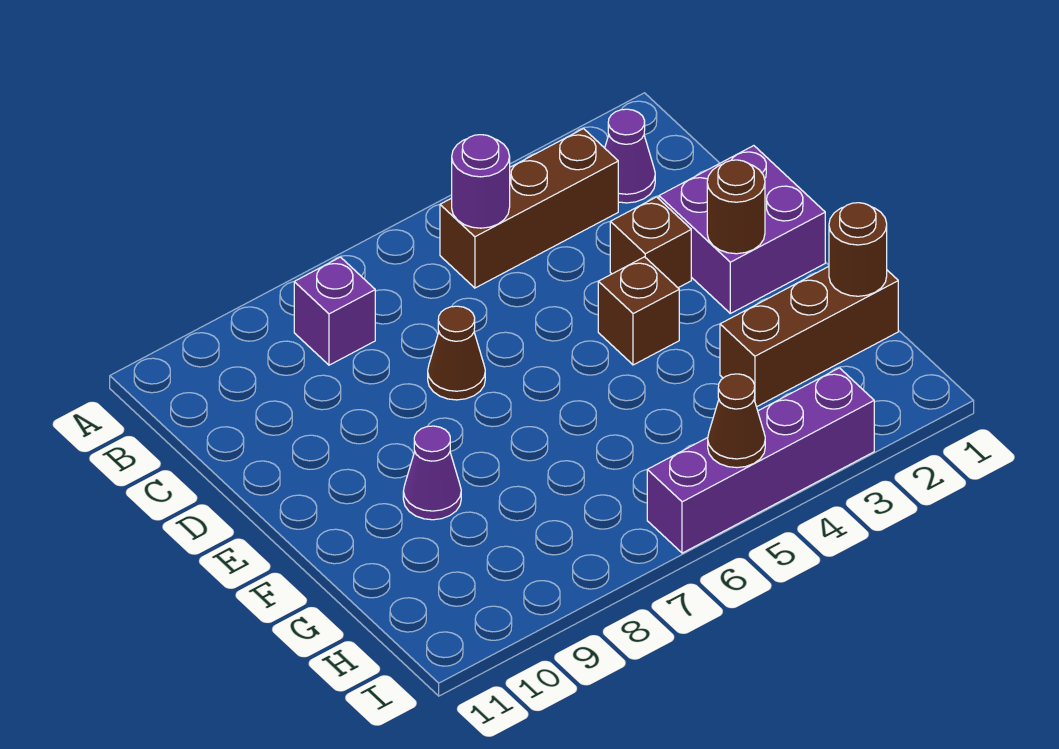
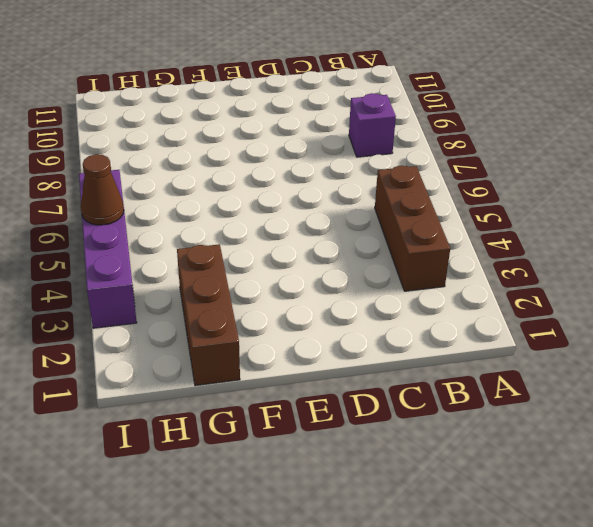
none -> purple cone B2 level 1
none -> purple brick D1:E2 level 1
none -> brown brick D3 level 1

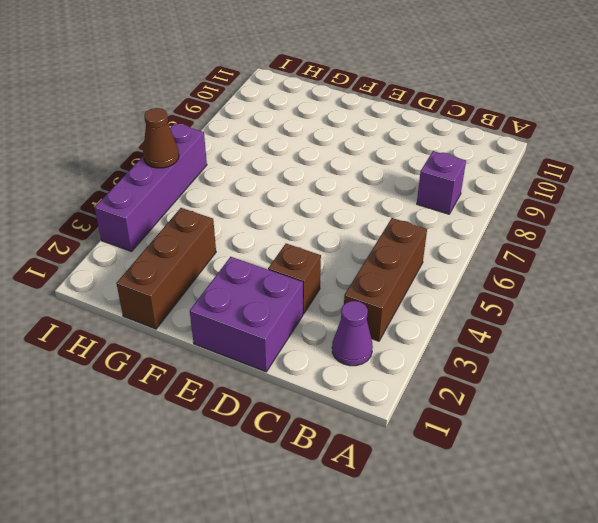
none -> brown cone D7 level 1
none -> brown brick E4 level 1
none -> purple cone F9 level 1

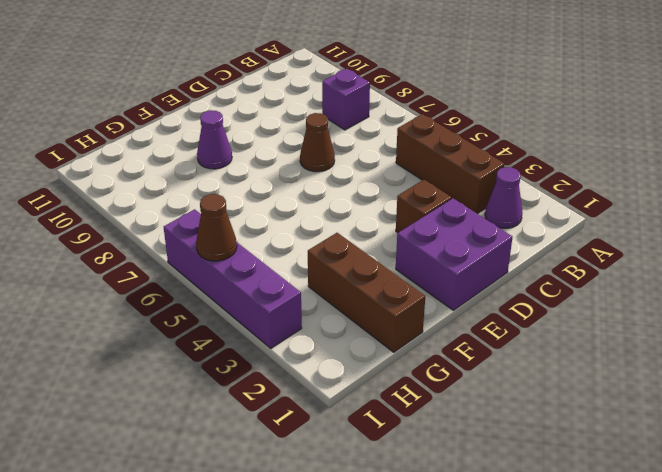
none -> brown brick E4 level 1
none -> purple round brick B5 level 2
none -> brown round brick E2 level 2

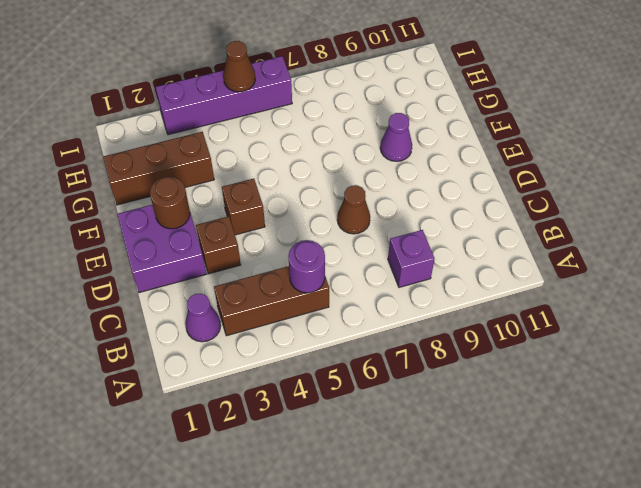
none -> brown round brick G1 level 2

